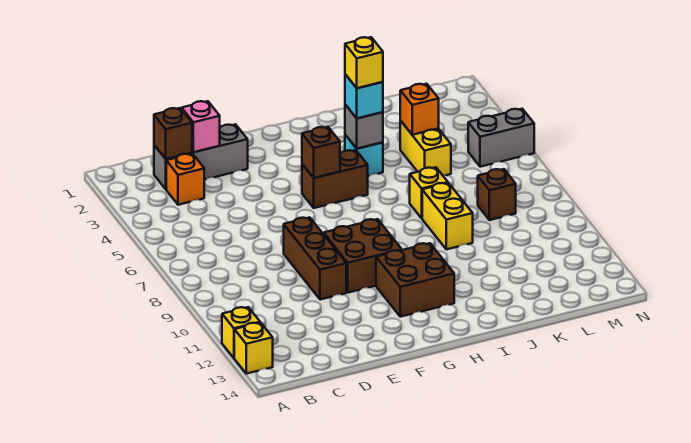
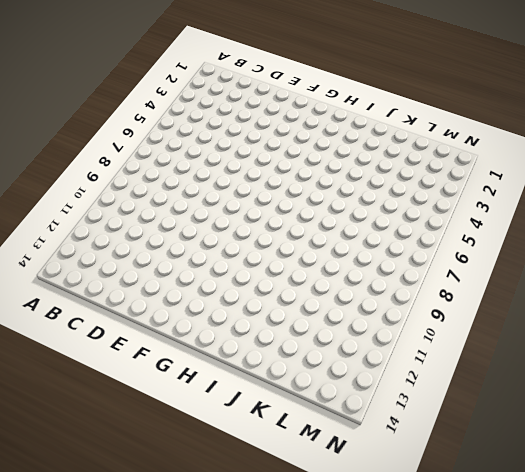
none -> yellow brick A12 level 1
none -> yellow brick A13 level 1
none -> grey brick C2:E2 level 1

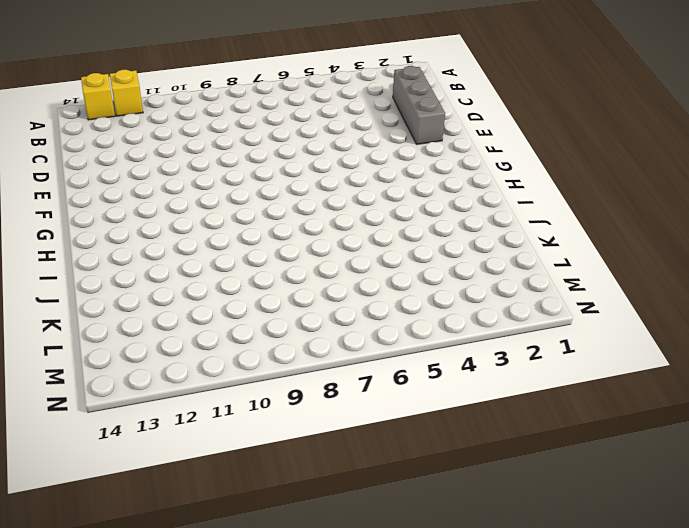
none -> orange brick C3 level 1
none -> brown brick E8:E10 level 1
none -> brown brick F9:G10 level 1

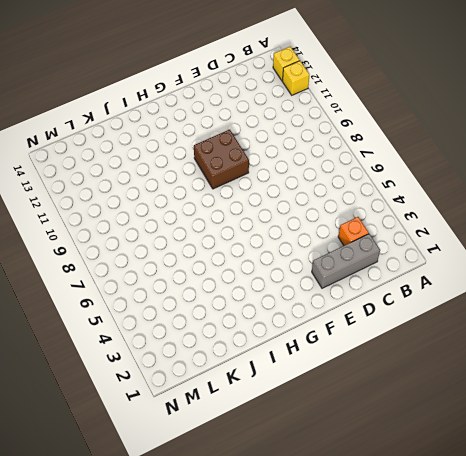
none -> brown brick E8:E10 level 1
none -> brown brick G5:H5 level 1
none -> brown brick G11:H12 level 1

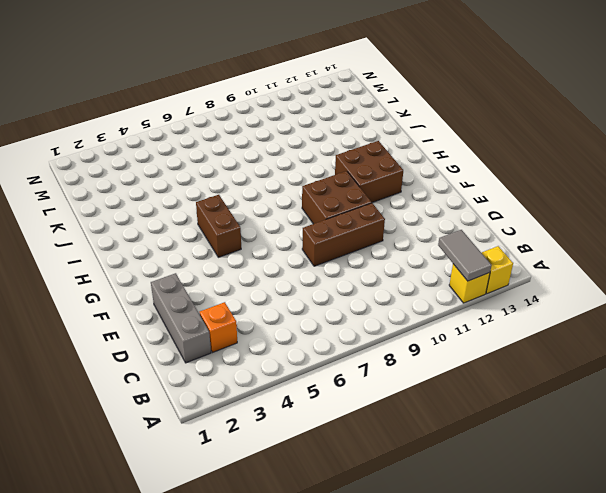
grey tile A12:B12 level 2 -> none
none -> cyan brick I4 level 1
none -> yellow brick J7 level 1
none -> yellow brick J8:J9 level 1

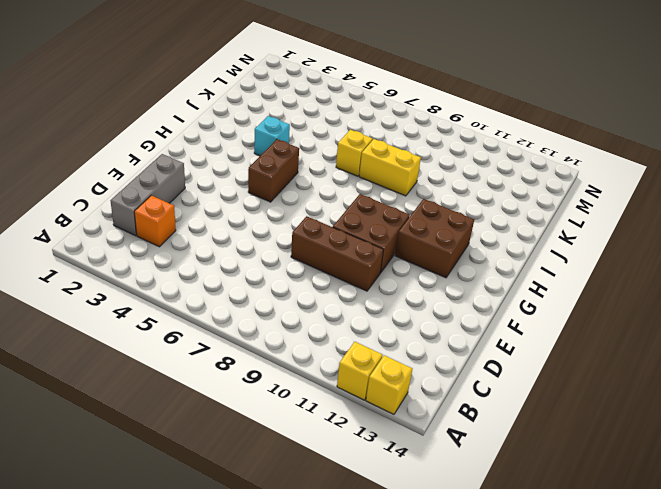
none -> yellow brick K4:K5 level 1
none -> brown brick L8 level 1
none -> grey brick M5:N5 level 1

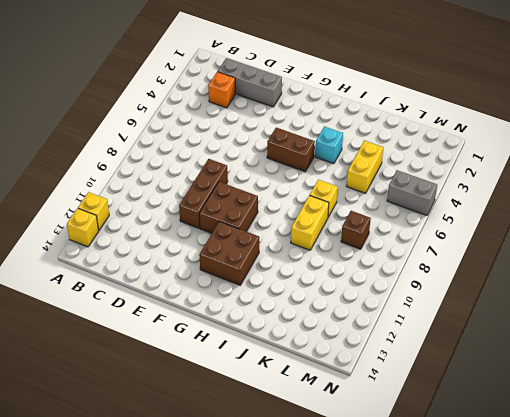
none -> brown brick C2 level 2
none -> pink brick D2 level 2
none -> brown brick G5 level 2

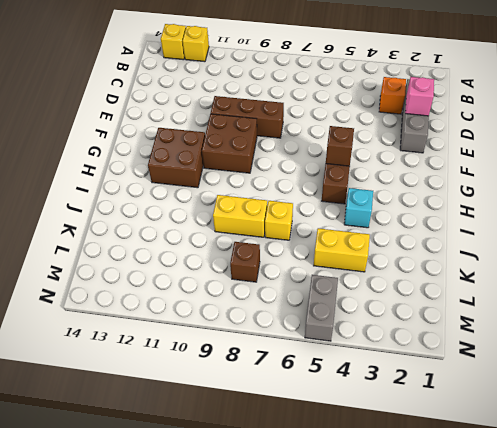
none -> brown brick C2 level 2
none -> grey brick I4 level 2
none -> orange brick K4 level 2

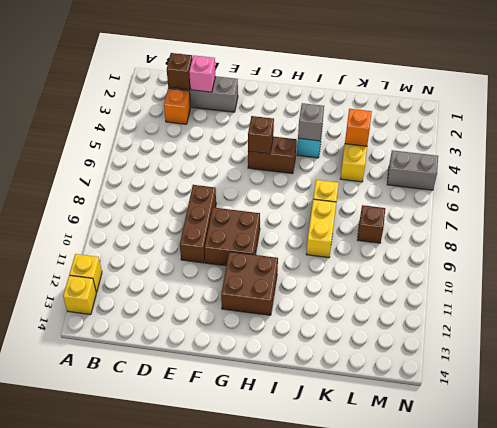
none -> cyan brick I4 level 3
none -> yellow brick I4 level 4

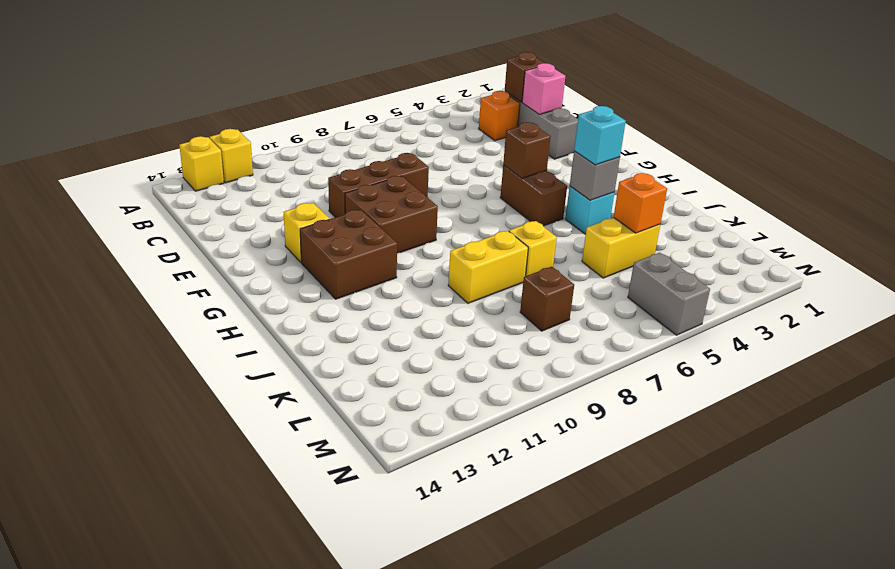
yellow brick F12 level 1 -> yellow brick I4 level 4

